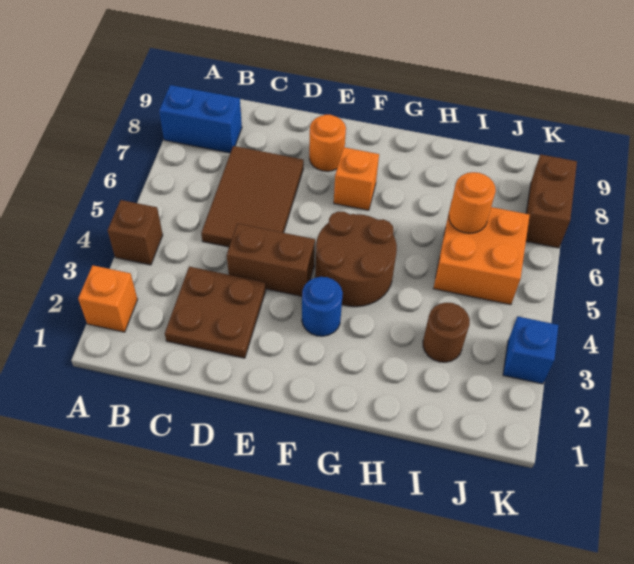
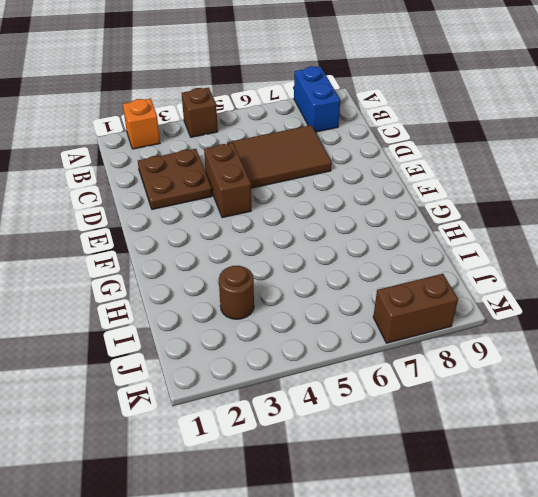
none -> orange round brick E8 level 1
none -> blue round brick F3 level 1
none -> brown round brick F4:G5 level 1

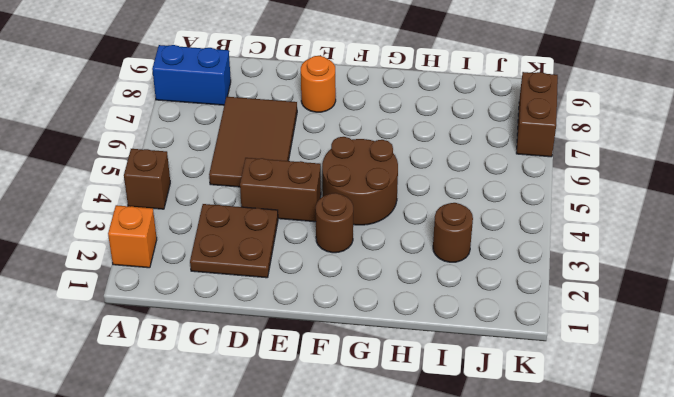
brown round brick F3 level 1 -> blue round brick F3 level 1
none -> orange brick F7 level 1
none -> orange brick I5:J6 level 1
none -> blue brick K3 level 1

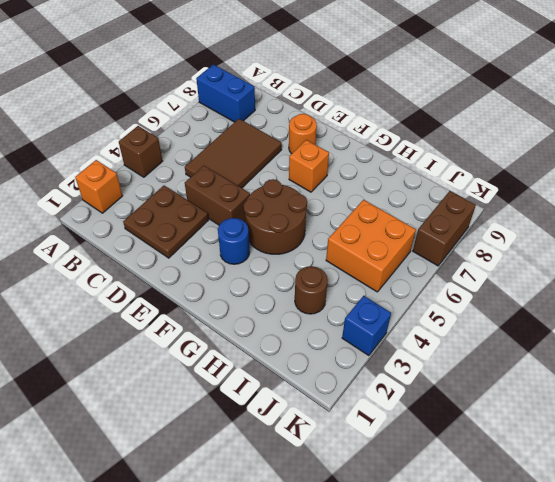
none -> orange round brick I6 level 2

